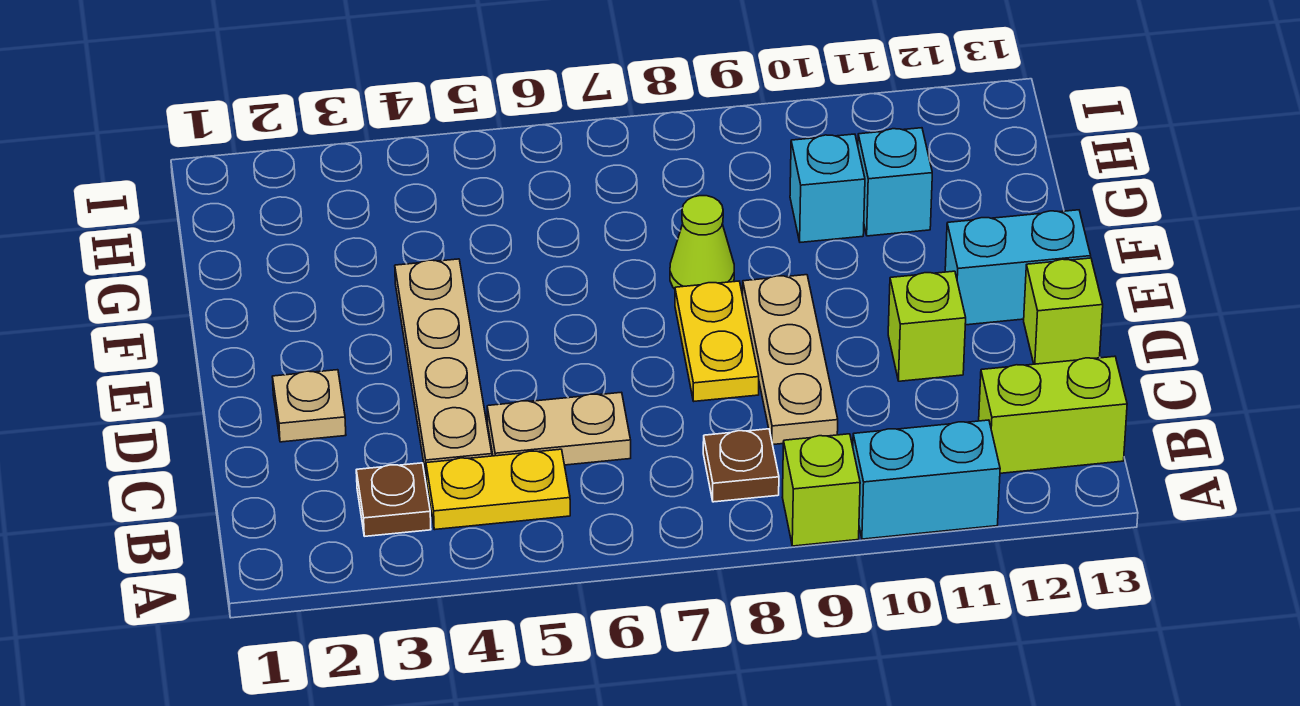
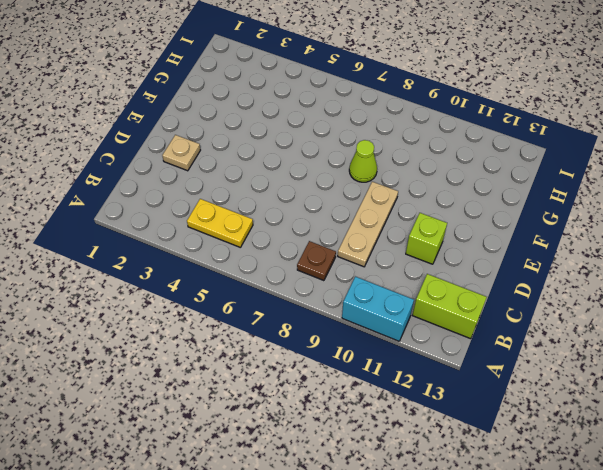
none -> lime brick A9 level 1
none -> brown plate B3 level 1
none -> tan plate C4:F4 level 1

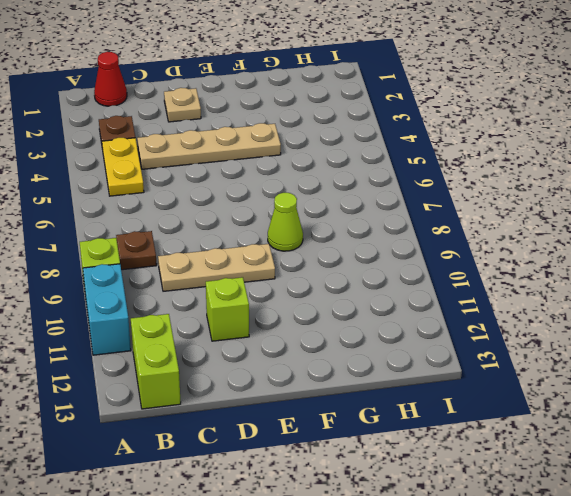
red cone B1 level 1 -> none
none -> tan plate C5:C6 level 1
none -> yellow plate D8:E8 level 1
none -> lime brick D13 level 1

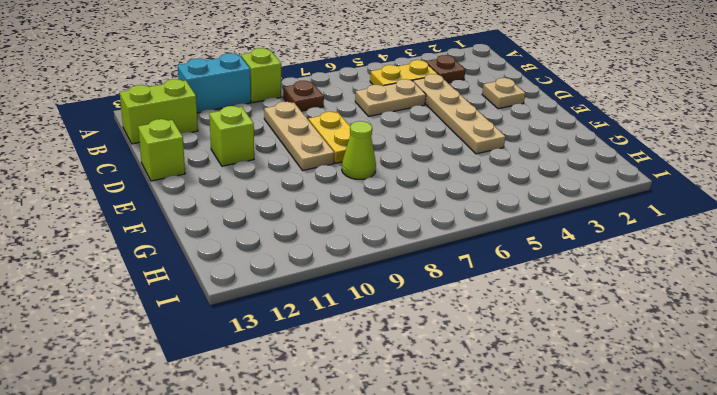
none -> cyan brick E12:E13 level 1
none -> cyan brick G10 level 1
none -> cyan brick G11 level 1

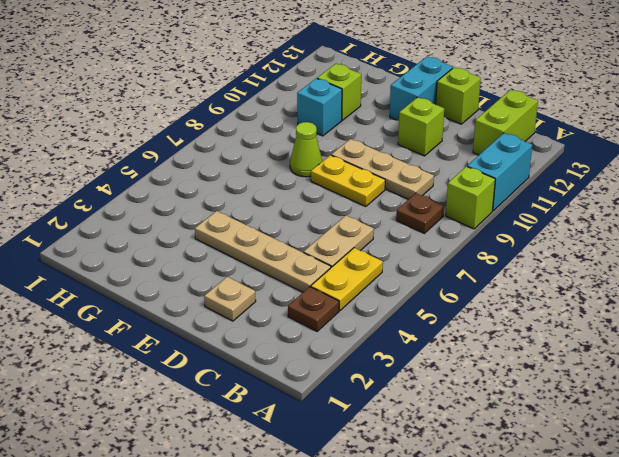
lime brick G11 level 1 -> cyan brick G11 level 1

